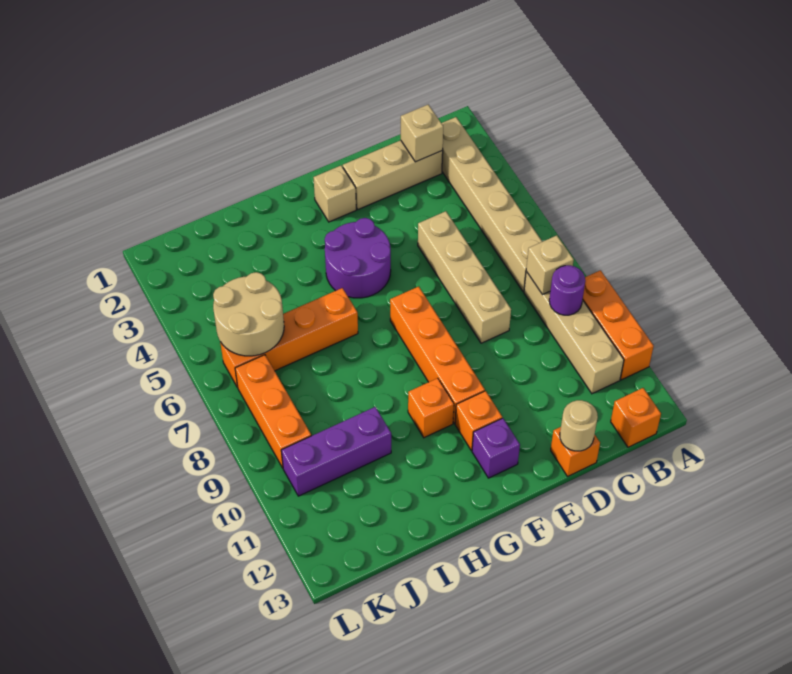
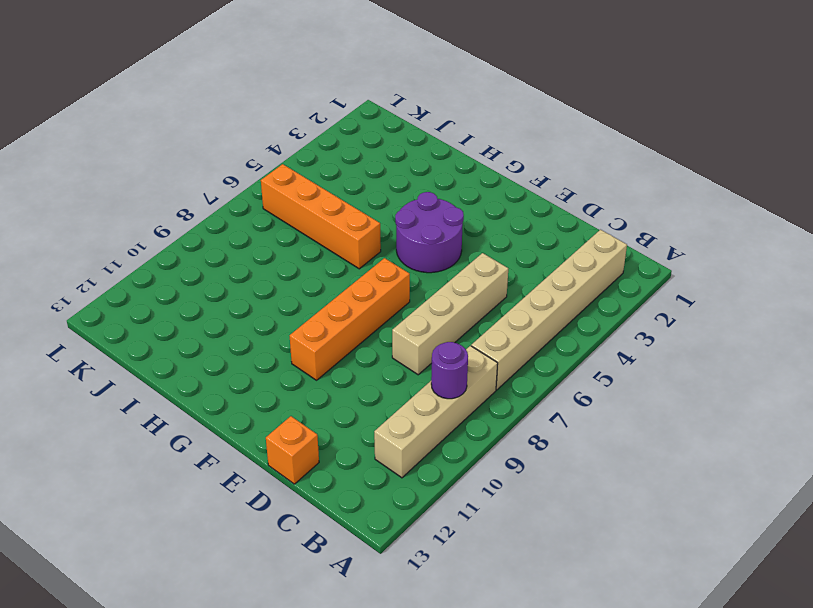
none -> orange brick A9:A11 level 1
none -> orange brick B13 level 1
none -> tan brick C2:E2 level 1

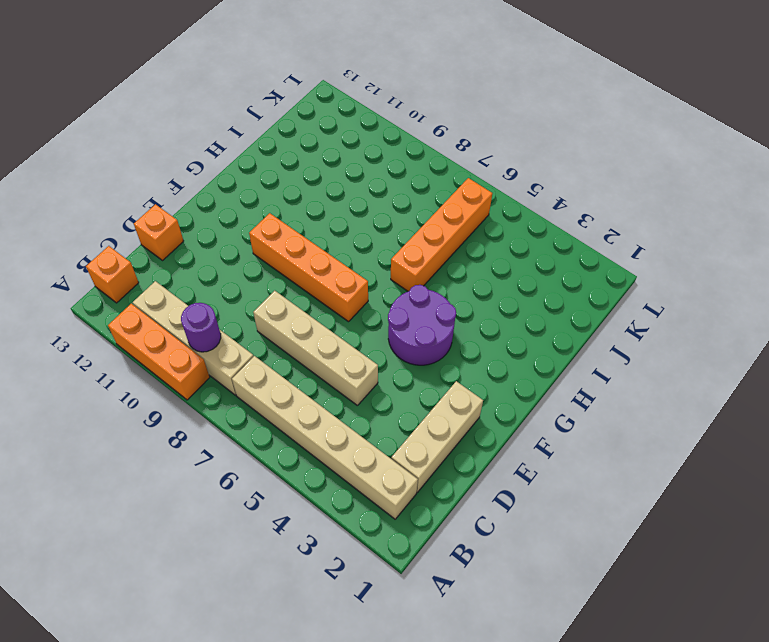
none -> tan brick F2 level 1
none -> orange brick F11 level 1
none -> purple brick F12 level 1

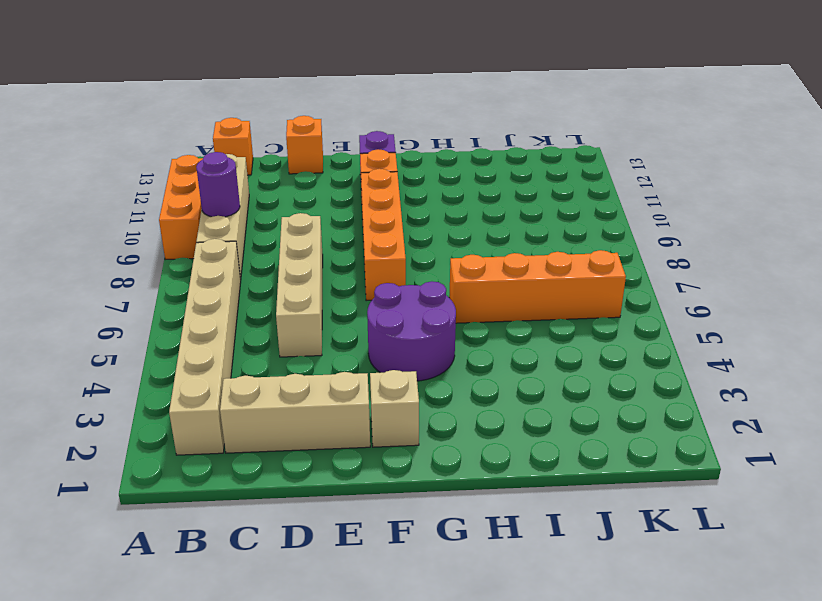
none -> orange brick G10 level 1
none -> purple brick I10:K10 level 1
none -> orange brick K7:K9 level 1

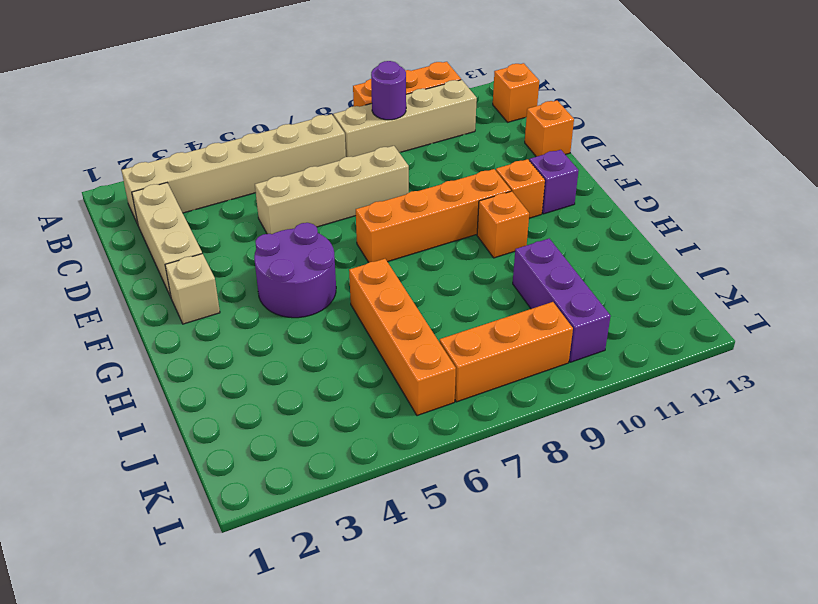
none -> tan brick B8 level 2
none -> tan brick C2 level 2
none -> tan round brick D13 level 2

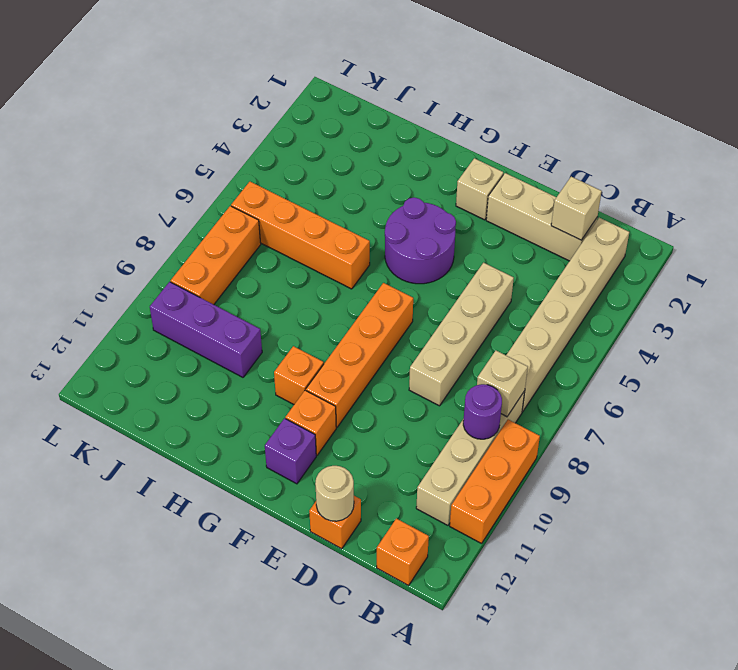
none -> tan round brick J5:K6 level 2

